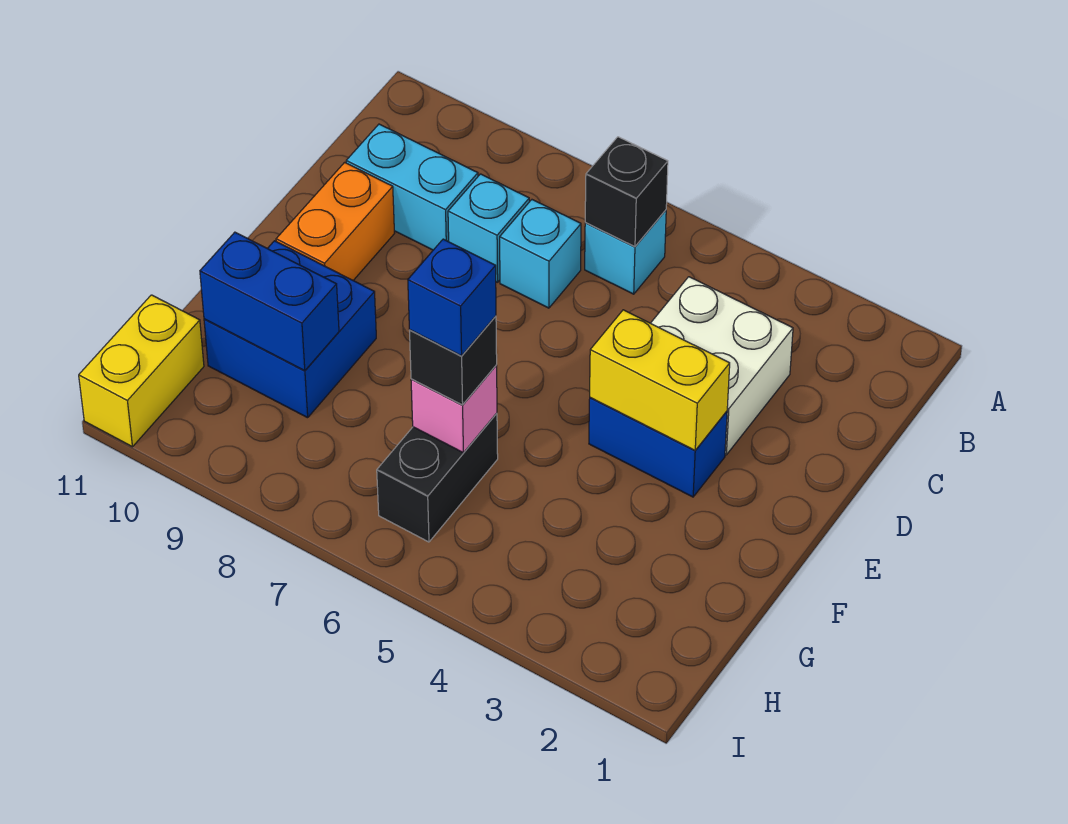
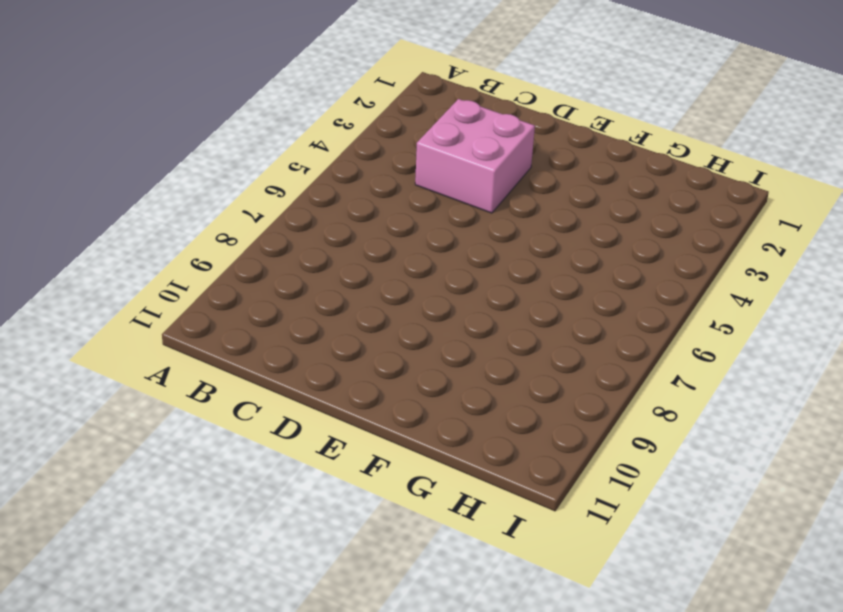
pink brick C3:D4 level 1 -> white brick C3:D4 level 1
none -> cyan brick B6 level 1
none -> cyan brick C7 level 1
none -> cyan brick C8 level 1

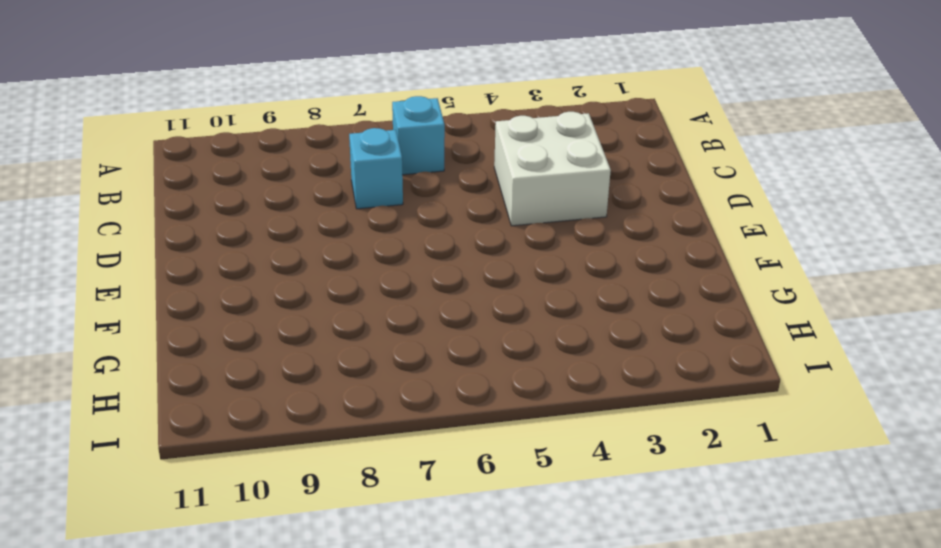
none -> cyan brick C8 level 1
none -> cyan brick C9:C10 level 1
none -> orange brick D10:E10 level 1

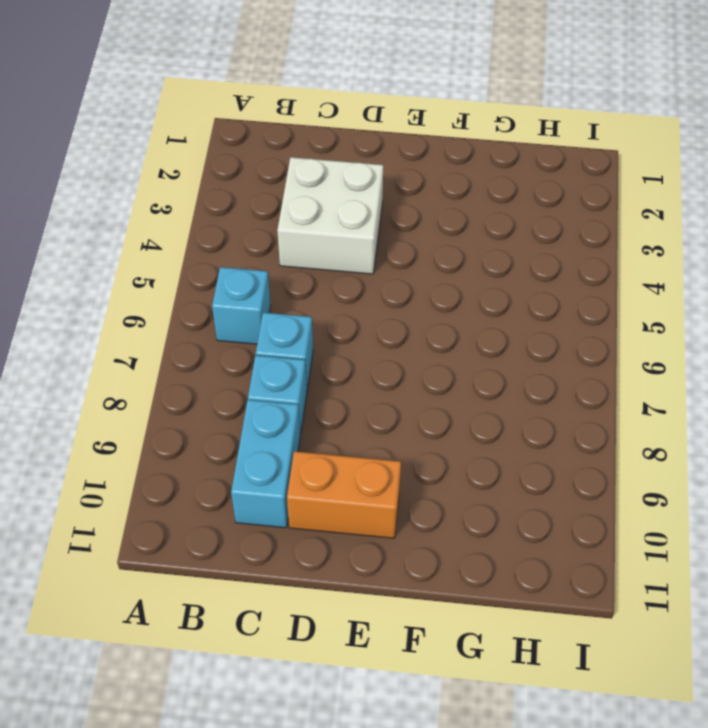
none -> blue brick E3:E4 level 1
none -> blue brick F9:G10 level 1
none -> black brick G6:H6 level 1

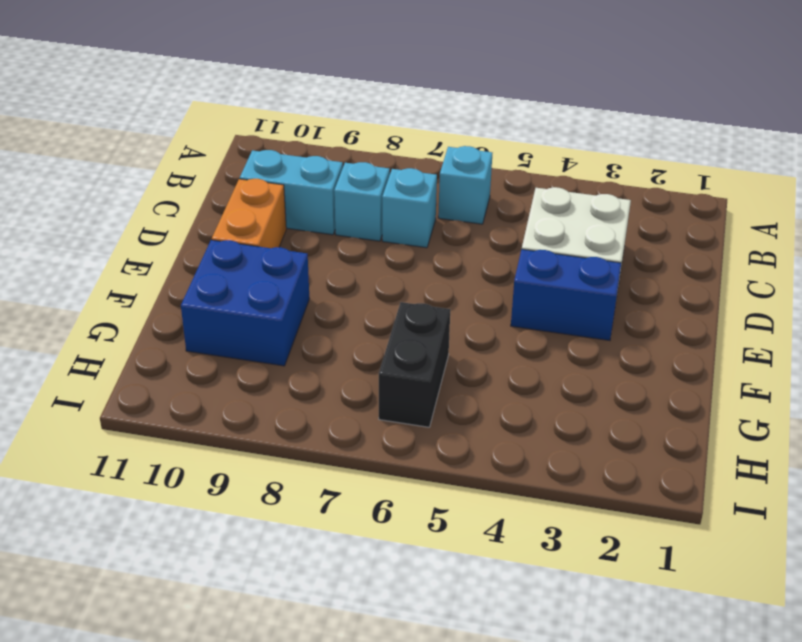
none -> yellow brick H11:I11 level 1
none -> black brick B6 level 2
none -> yellow brick E3:E4 level 2

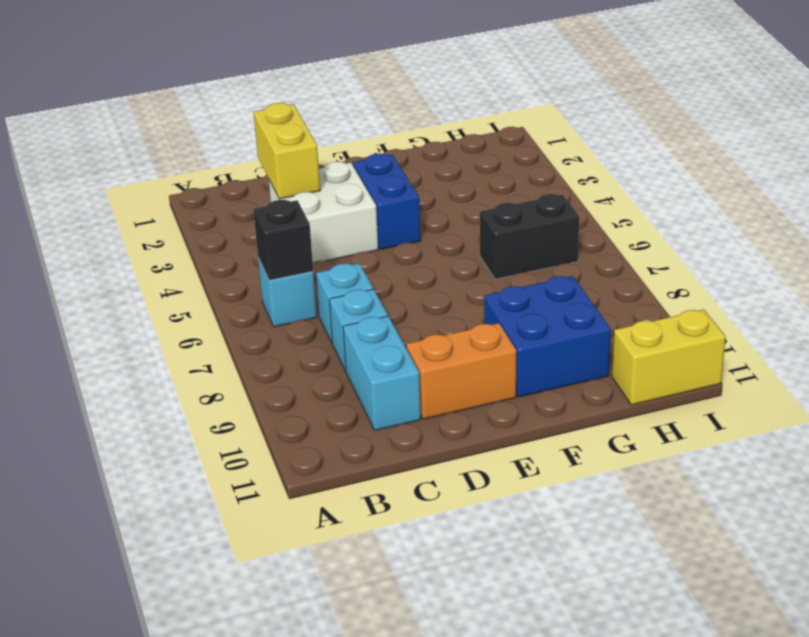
yellow brick C2:C3 level 2 -> yellow brick E3:E4 level 2
none -> pink brick G6 level 2
none -> blue brick G9:G10 level 2
none -> black brick G6 level 3

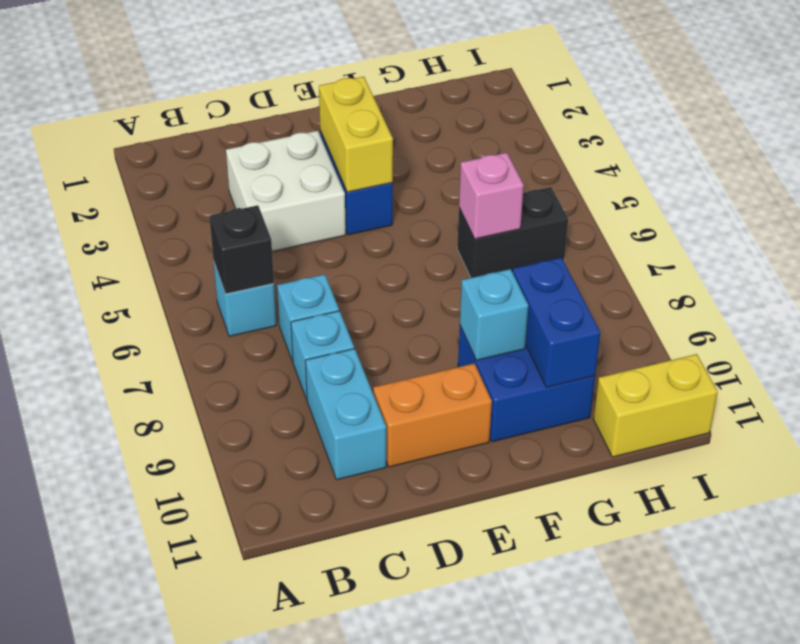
cyan brick F9 level 2 -> none
none -> black brick G6 level 3
none -> blue brick G6 level 4

